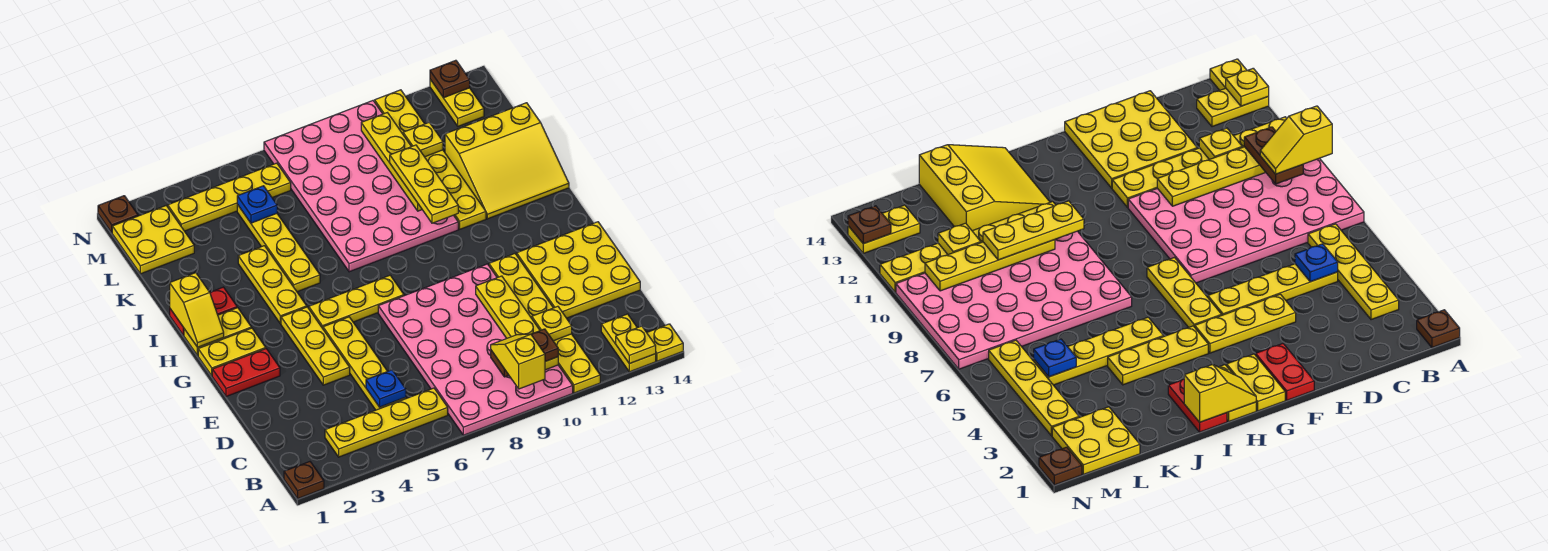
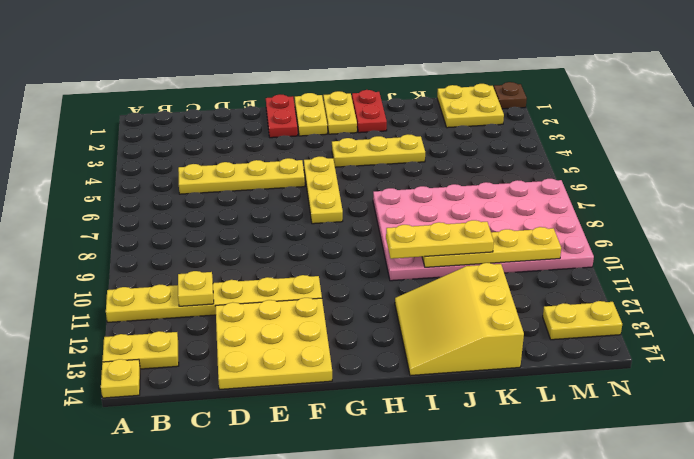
none -> brown plate A1 level 1
none -> pink plate A7:F10 level 1
none -> yellow plate B3:B6 level 1
none -> yellow plate E4:G4 level 1

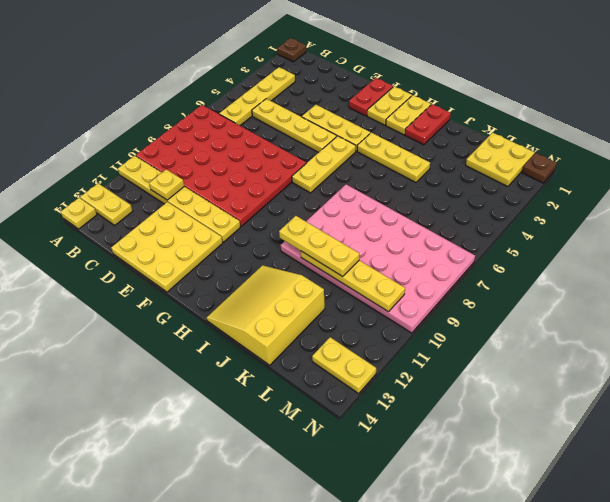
red plate A7:F10 level 1 -> pink plate A7:F10 level 1
none -> yellow plate I5:L5 level 1
none -> yellow plate I11:N11 level 1
none -> yellow plate M3:M6 level 1
none -> yellow plate A13 level 2

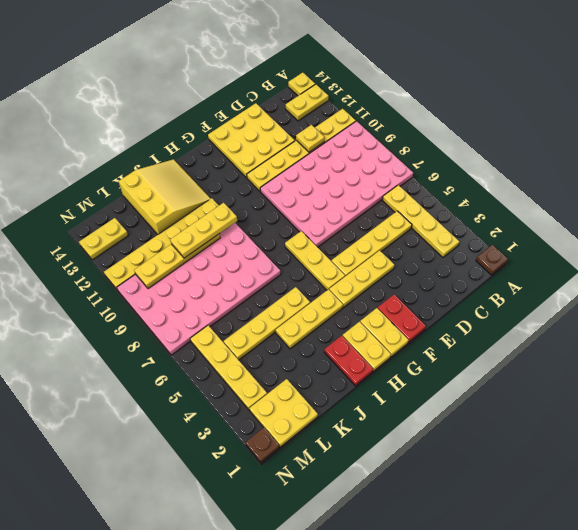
none -> yellow plate A13 level 2
none -> yellow plate B10:E10 level 2
none -> blue plate C5 level 2
none -> yellow slope H1:I1 level 2 top I

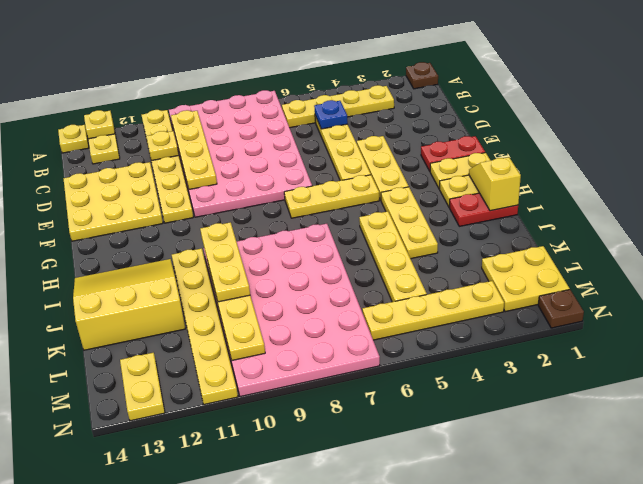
none -> blue plate L5 level 2
none -> yellow plate L11 level 2
none -> brown plate N13 level 2
none -> brown plate B9:B10 level 3

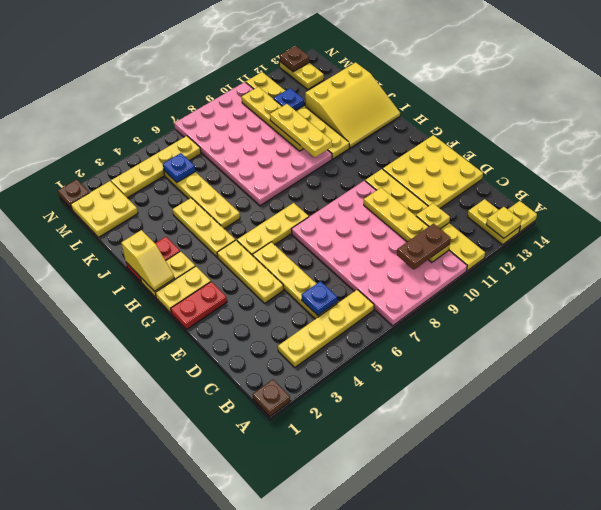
blue plate L11 level 2 -> yellow plate L11 level 2
none -> yellow slope A9:B9 level 4 top A

